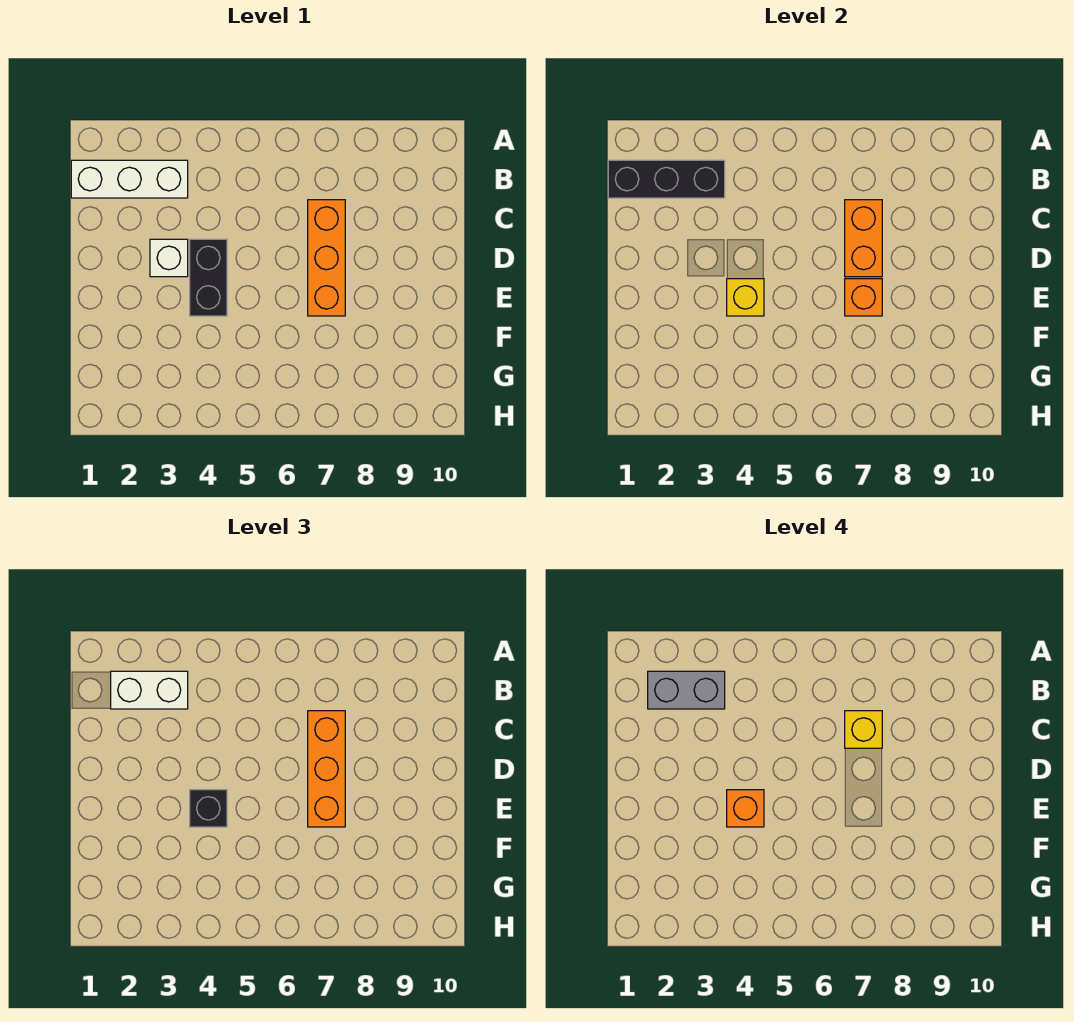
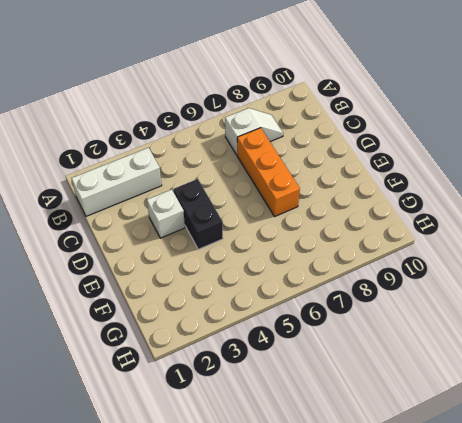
white slope B7:B8 level 1 top 7 -> none
none -> black brick B1:B3 level 2
none -> orange brick C7:D7 level 2
none -> yellow brick E4 level 2

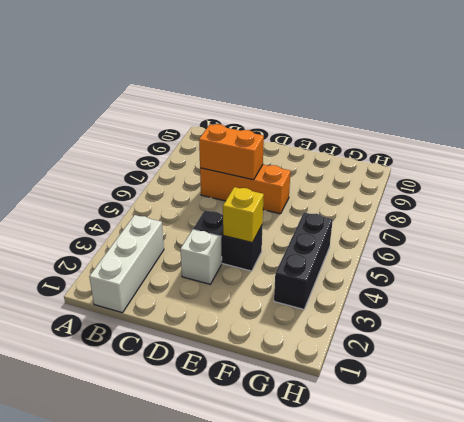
black brick G3:G5 level 1 -> black brick B1:B3 level 2
none -> orange brick E7 level 2
none -> white brick B2:B3 level 3
none -> orange brick C7:E7 level 3

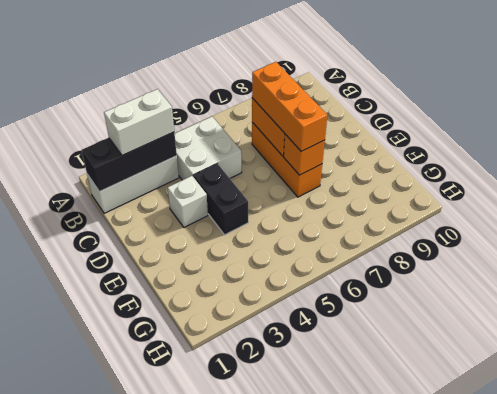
white brick B4:C5 level 1 -> none
none -> yellow brick E4 level 2
none -> black brick E4 level 3
none -> grey brick B2:B3 level 4

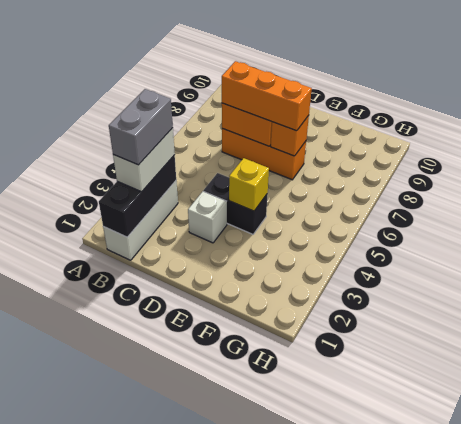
none -> black brick E4 level 3
none -> yellow brick C7 level 4
none -> orange brick E4 level 4

